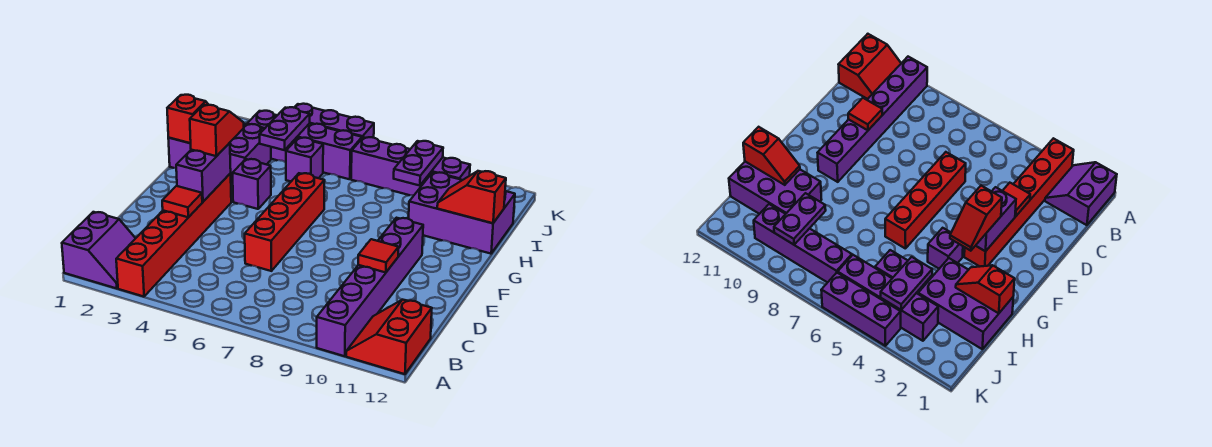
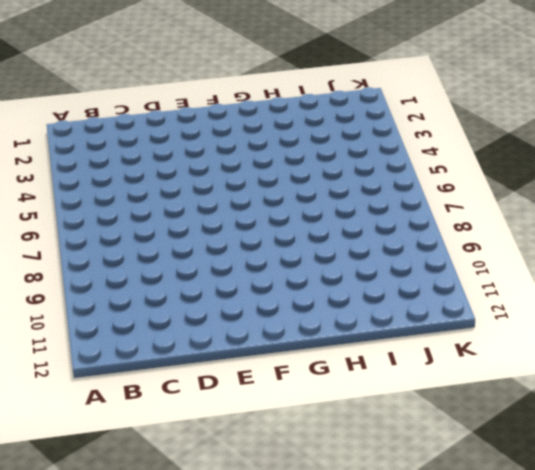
none -> purple slope A1:B2 level 1 top 1
none -> red brick A3:F3 level 1
none -> purple brick A10:F10 level 1

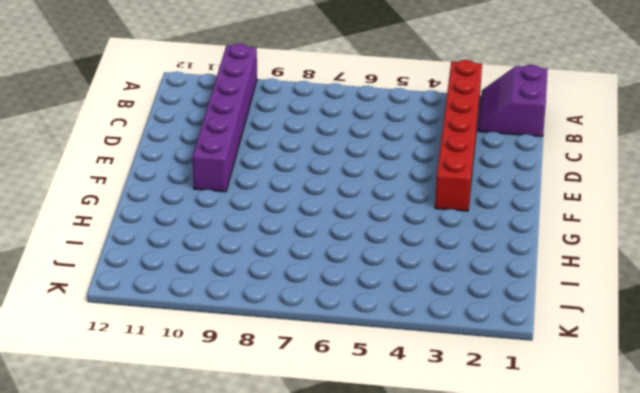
none -> red slope A11:B12 level 1 top 12
none -> red brick D6:G6 level 1
none -> purple brick G4 level 1

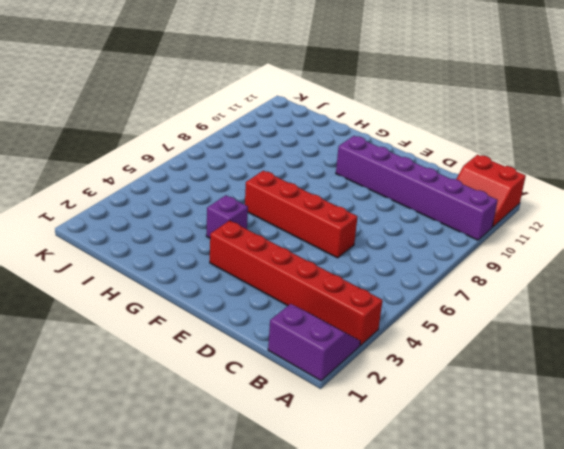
none -> purple brick H1:I3 level 1
none -> purple brick H10:I12 level 1
none -> purple brick I5 level 1

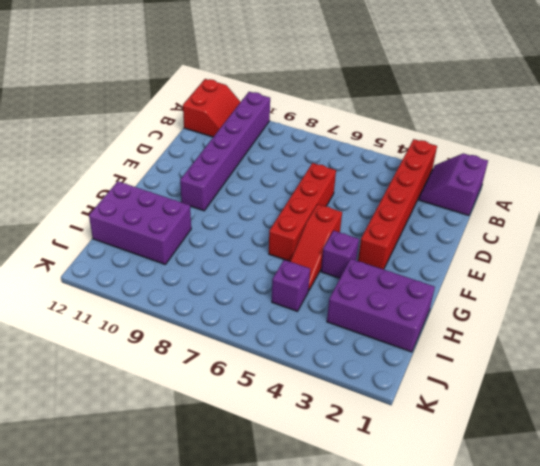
red slope F5:H5 level 1 top F -> none
none -> purple brick J3:J6 level 1
none -> purple brick J7:J10 level 1
none -> purple brick K4:K6 level 1

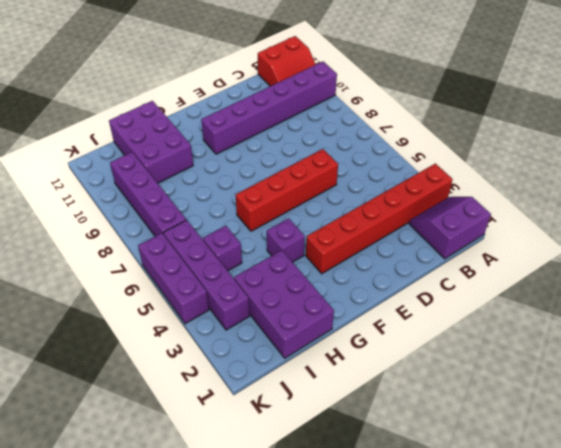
none -> red tile D3 level 2
none -> red tile D10 level 2
none -> purple brick E3:F3 level 2

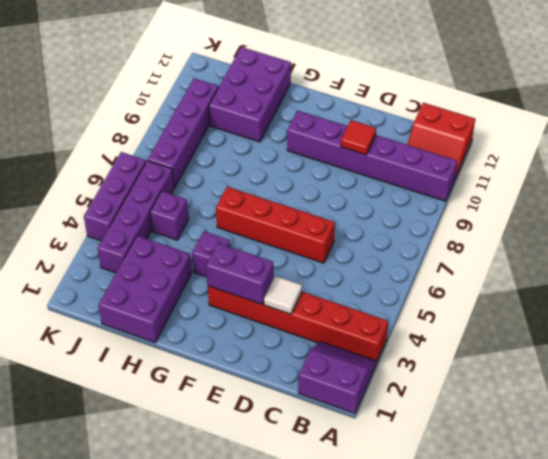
white tile D3 level 2 -> red tile D3 level 2
none -> red slope H1:H2 level 2 top 1
none -> red slope H11:H12 level 2 top 12
none -> purple plate I4:J4 level 2

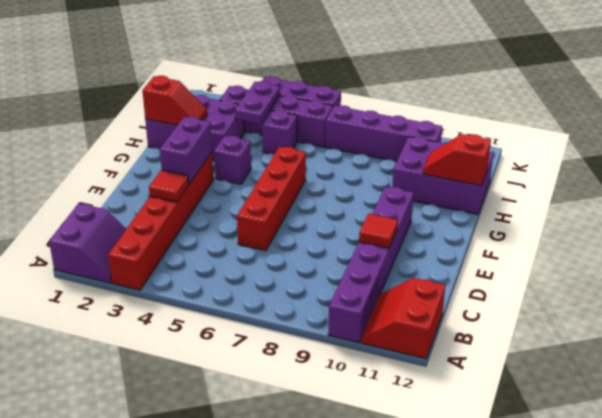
none -> purple plate I9:J9 level 2
none -> red slope F3:G3 level 3 top F

